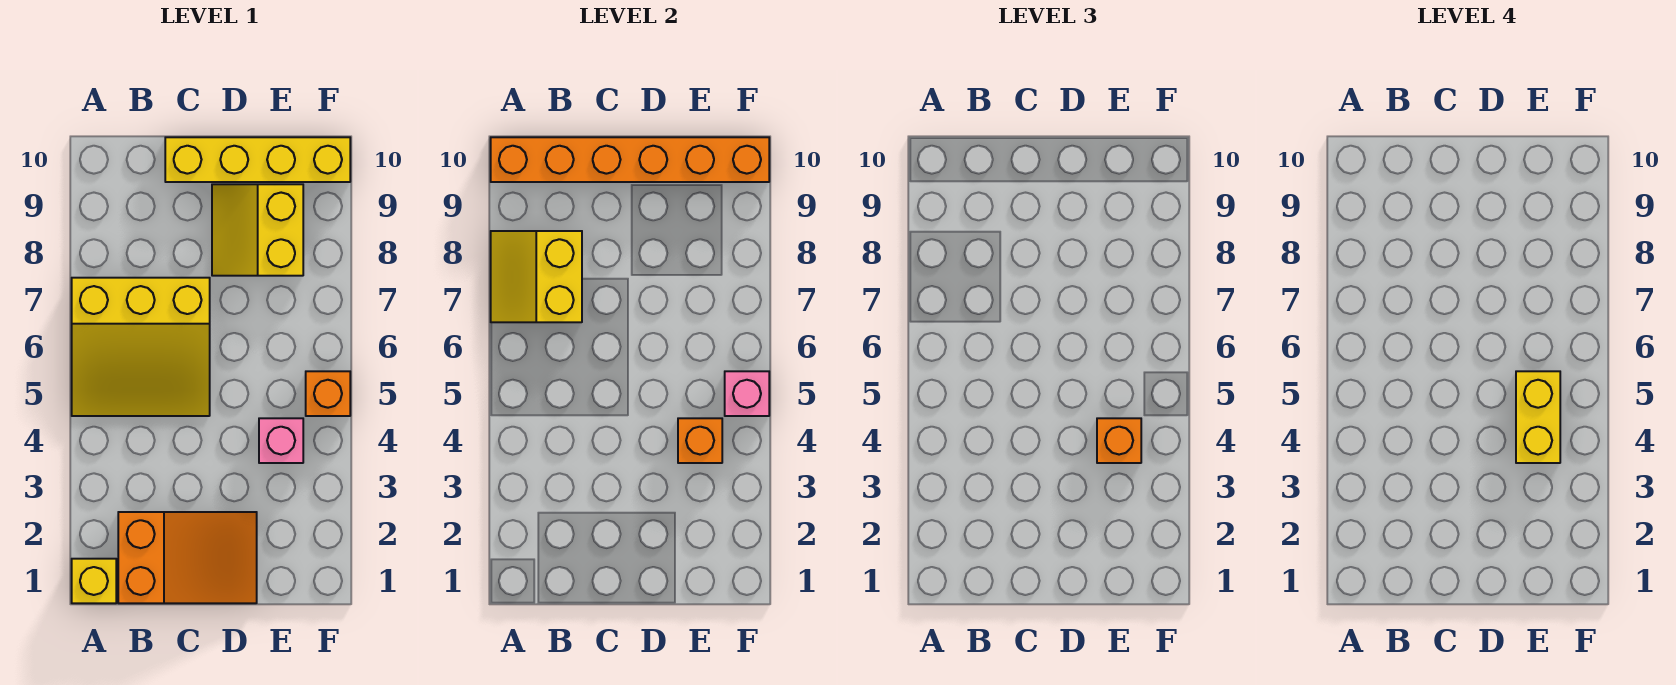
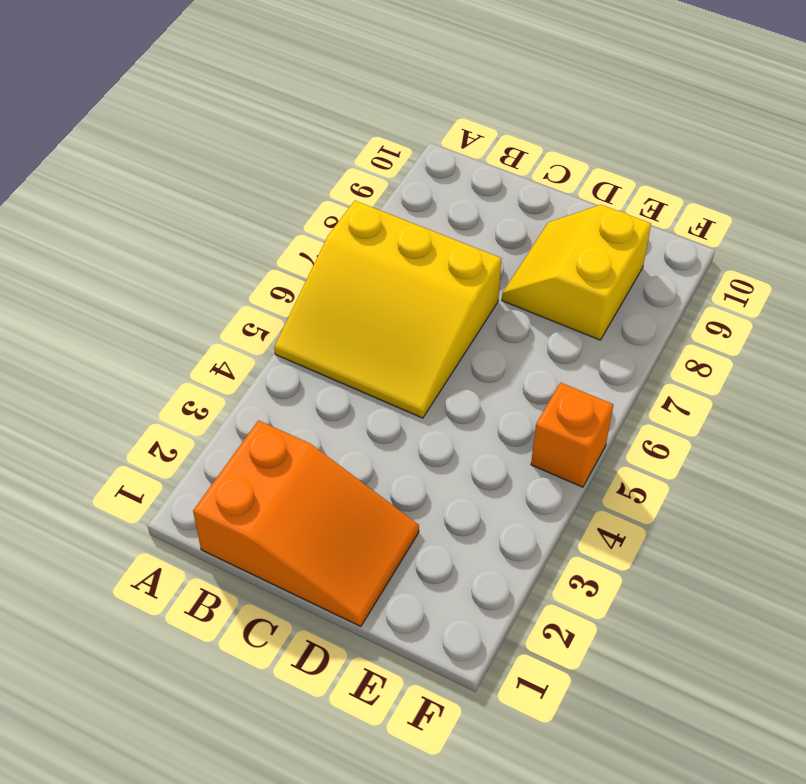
none -> yellow brick A1 level 1
none -> yellow brick C10:F10 level 1
none -> pink brick E4 level 1

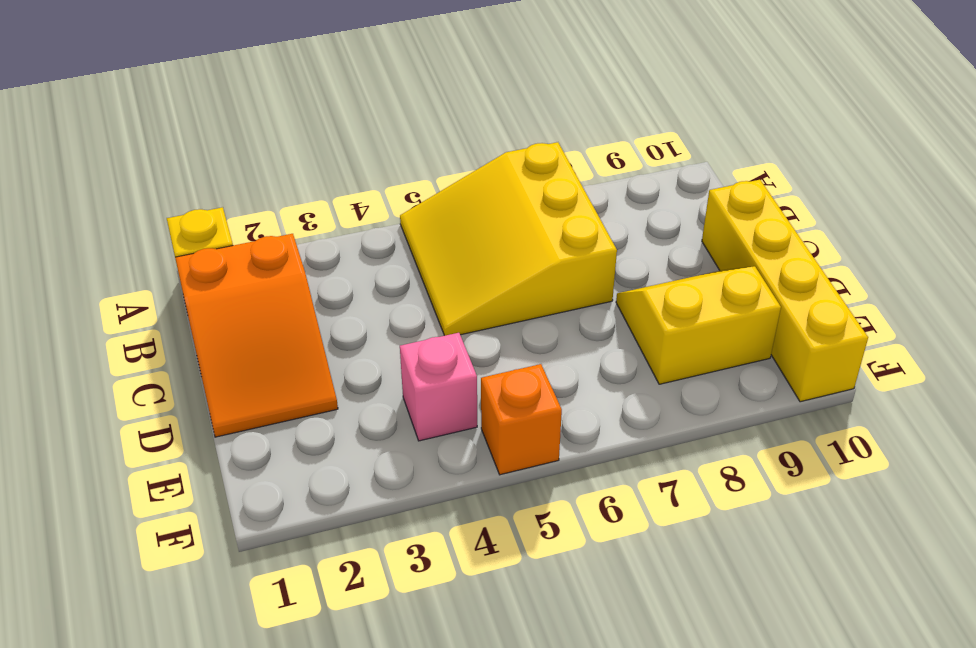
none -> yellow slope A7:B8 level 2 top B
none -> orange brick A10:F10 level 2
none -> orange brick E4 level 2

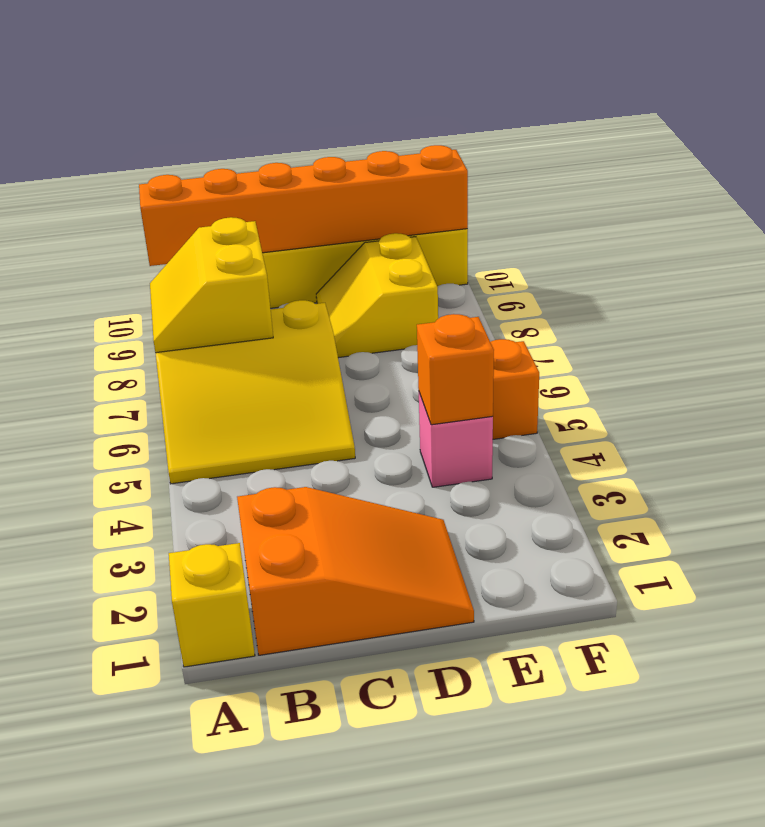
none -> pink brick F5 level 2
none -> orange brick E4 level 3
none -> yellow brick E4:E5 level 4

